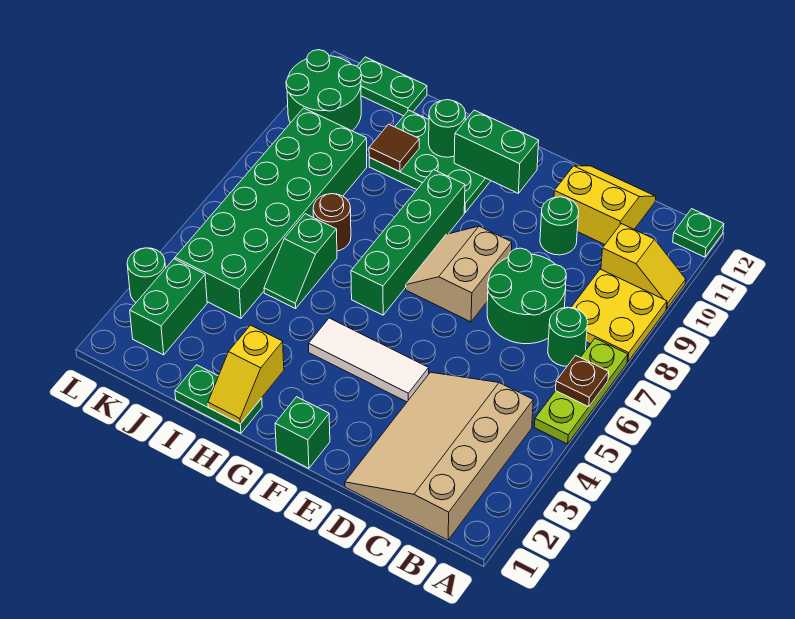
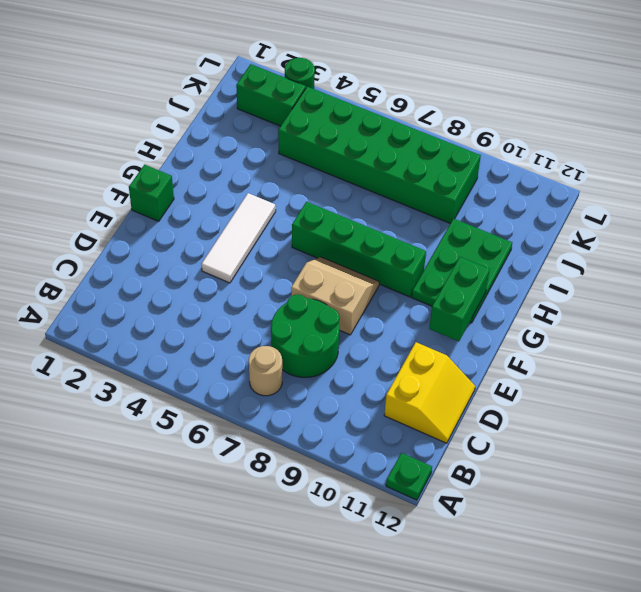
tan round brick B7 level 1 -> green round brick B7 level 1
none -> lime plate A5:A7 level 1
none -> yellow plate A8:B9 level 1
none -> yellow slope A10:B10 level 1 top B

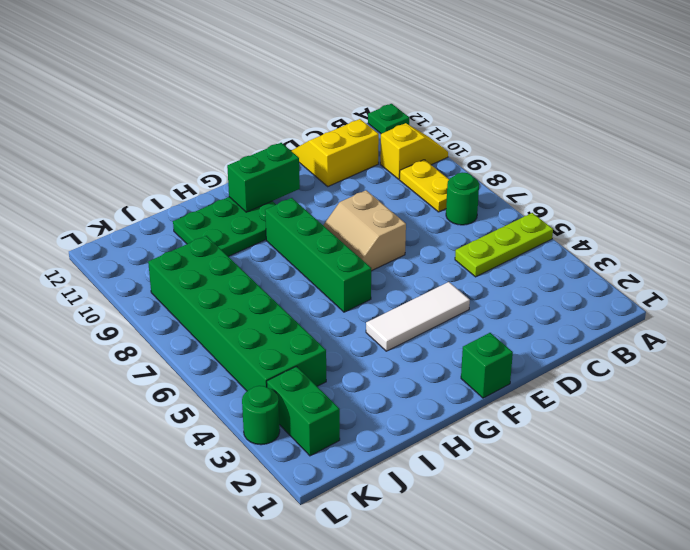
lime plate A5:C5 level 1 -> lime plate A5:A7 level 1
yellow plate B8:B9 level 1 -> yellow plate A8:B9 level 1
none -> tan slope B1:D4 level 1 top B
none -> green round brick C7:D8 level 1
none -> green round brick D10 level 1

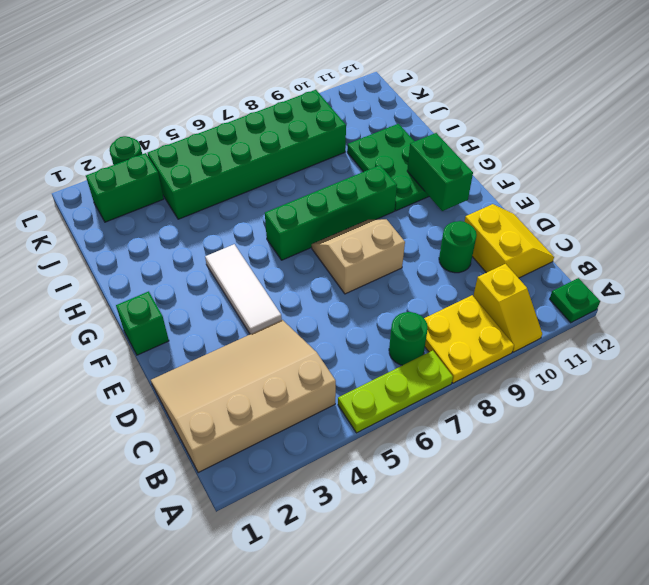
none -> green round brick C7:D8 level 1
none -> green plate H1:I1 level 1
none -> green slope I5:I6 level 1 top 6

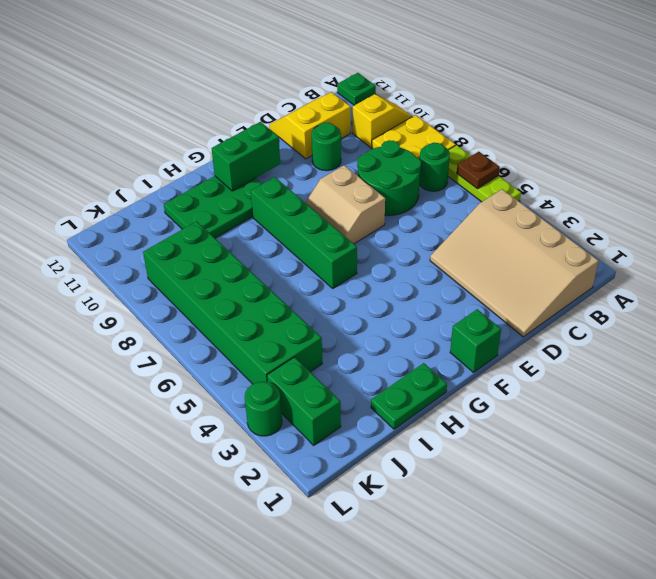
none -> white tile E4:G4 level 1
none -> green slope I5:I6 level 1 top 6
none -> brown round brick I7 level 1

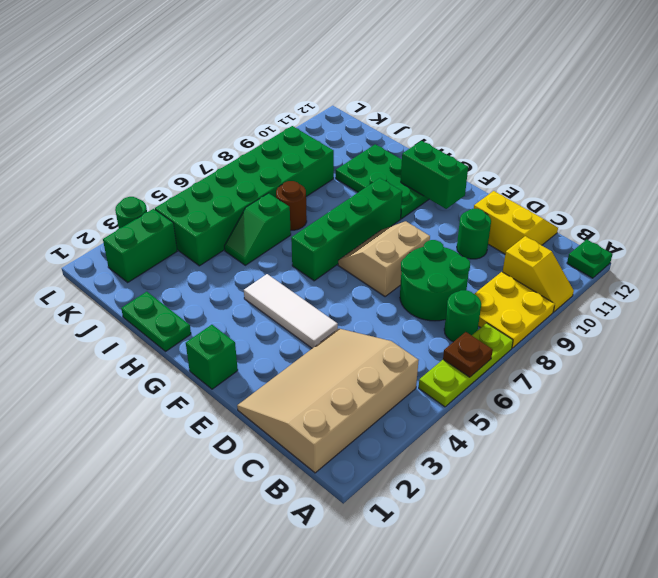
none -> green plate J12:K12 level 1
none -> green round brick K10:L11 level 1
none -> yellow slope H1:H2 level 2 top 2

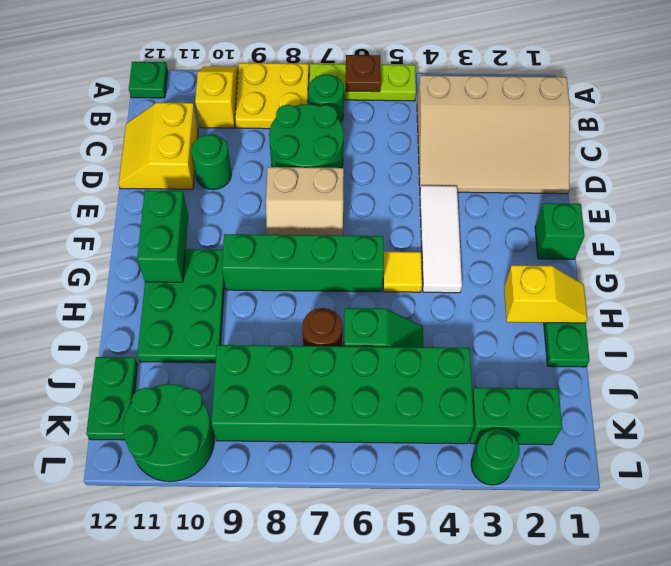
yellow tile G5 level 1 -> none
none -> green round brick H11 level 2
none -> brown tile I10 level 2

